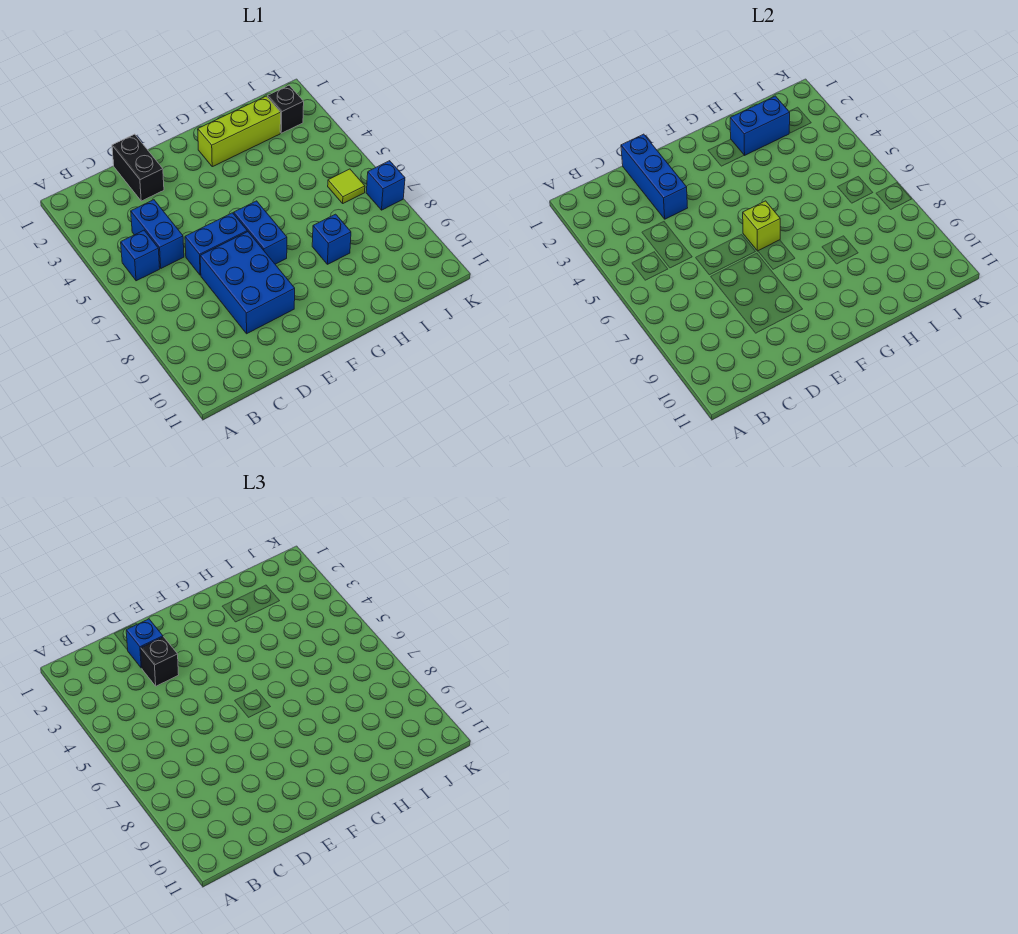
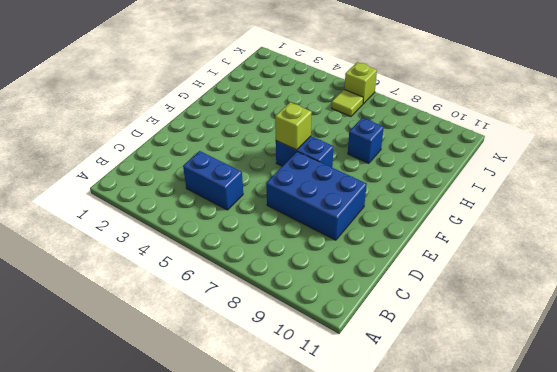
lime brick K6 level 1 -> none
none -> blue brick B5 level 1
none -> black brick D1:D2 level 1
none -> blue brick D6:E6 level 1

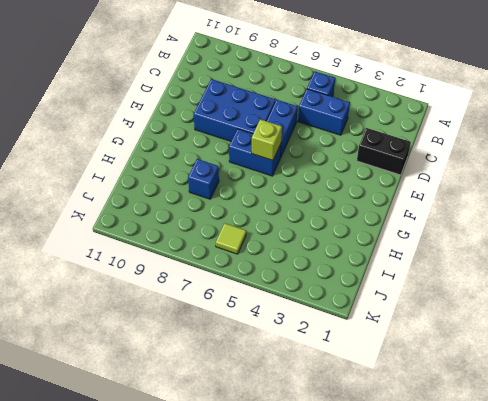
none -> lime brick G2:I2 level 1
none -> black brick J2 level 1
none -> blue brick K7 level 1

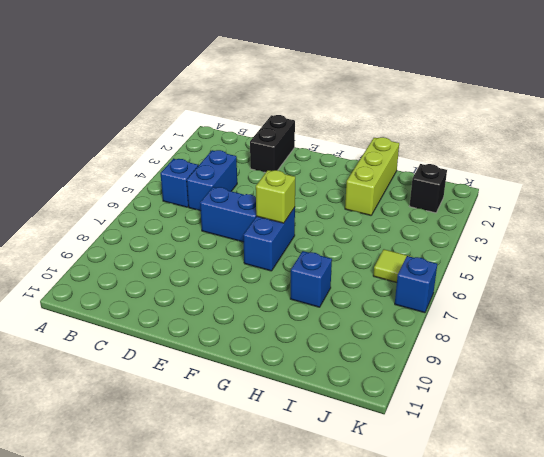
lime brick H1:H3 level 1 -> lime brick G2:I2 level 1
none -> blue brick D7:E9 level 1
none -> blue brick D1:D3 level 2
none -> blue brick H2:I2 level 2

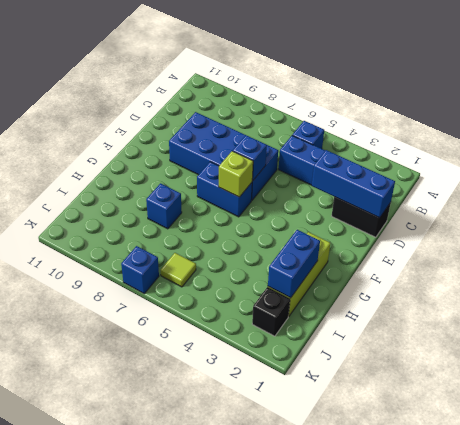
blue brick E6 level 2 -> blue brick D2 level 3
none -> black brick D3 level 3

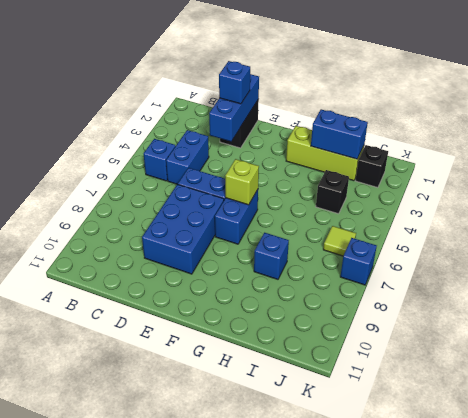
black brick I4 level 1 -> black brick D3 level 3

